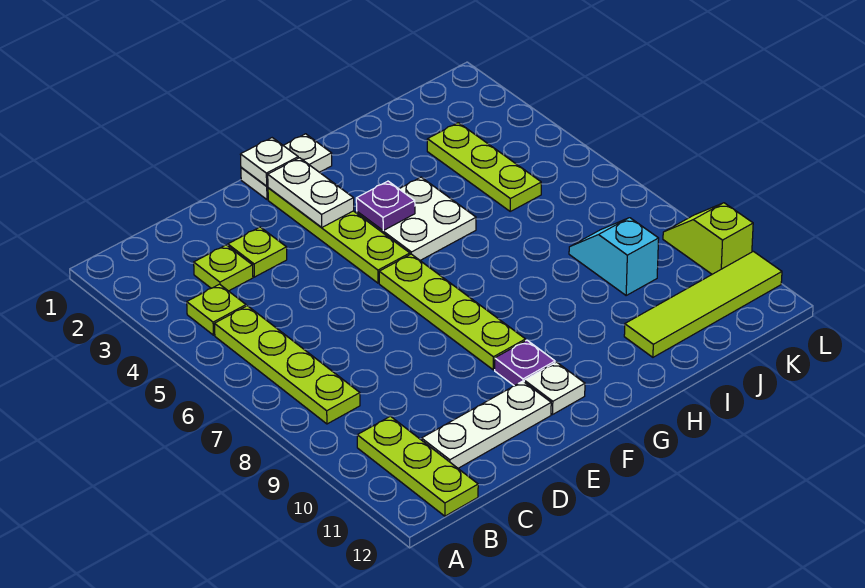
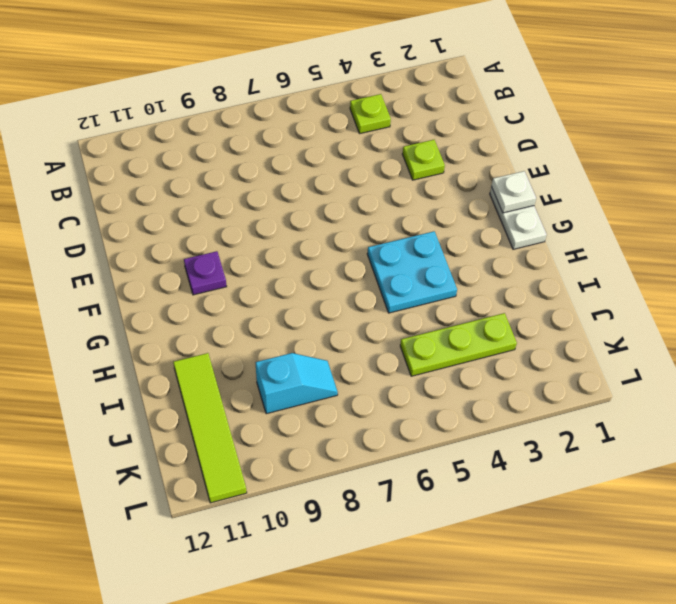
cyan plate G4:H5 level 1 -> white plate G4:H5 level 1
none -> lime plate B5:B8 level 1
none -> lime plate B10:B12 level 1
none -> lime plate C3 level 1

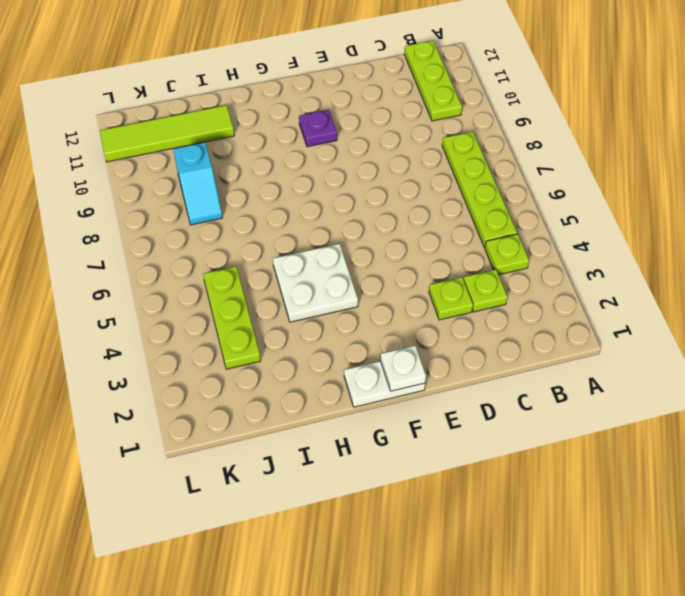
none -> white plate C11:E11 level 1
none -> lime plate F2:F5 level 1
none -> lime plate F6:F9 level 1

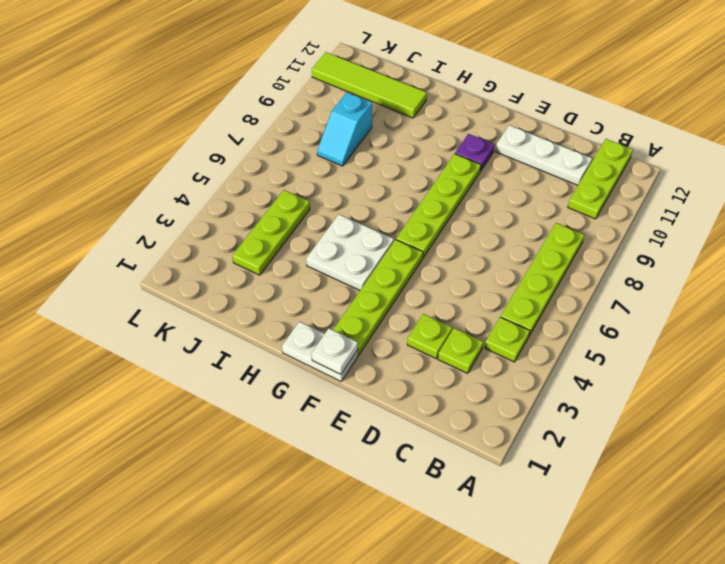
none -> white plate F11 level 1
none -> lime slope L9:L10 level 1 top 10
none -> white plate F2:F3 level 2

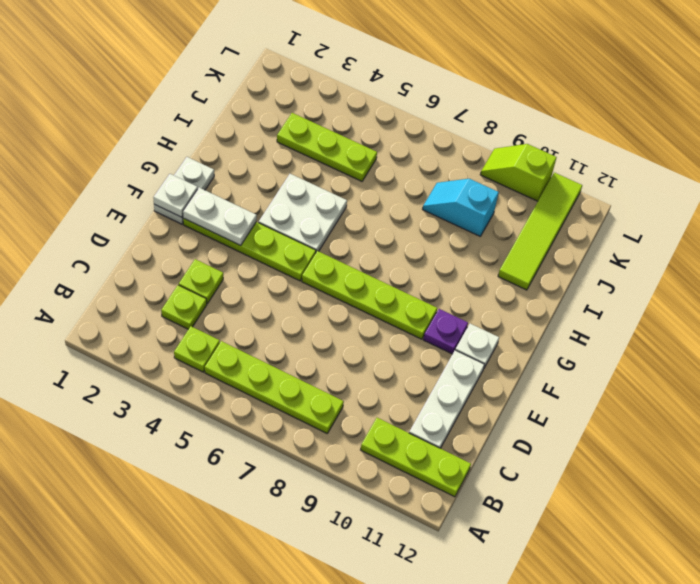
none -> purple plate G4 level 2

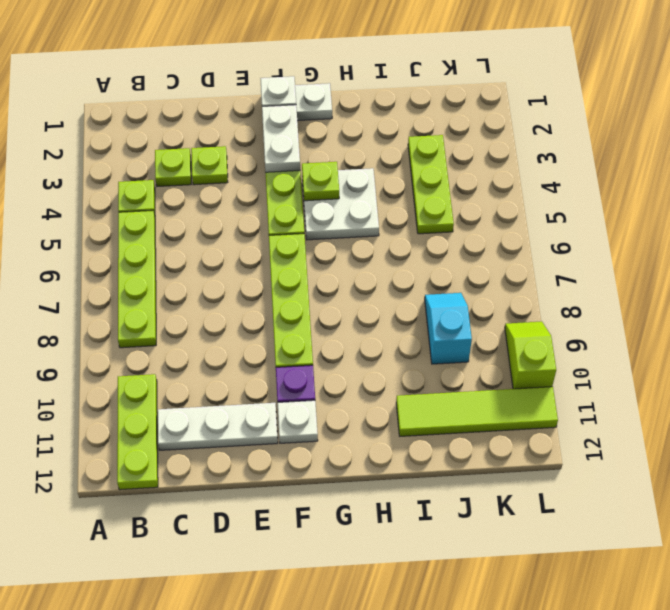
lime plate G4 level 2 -> purple plate G4 level 2

